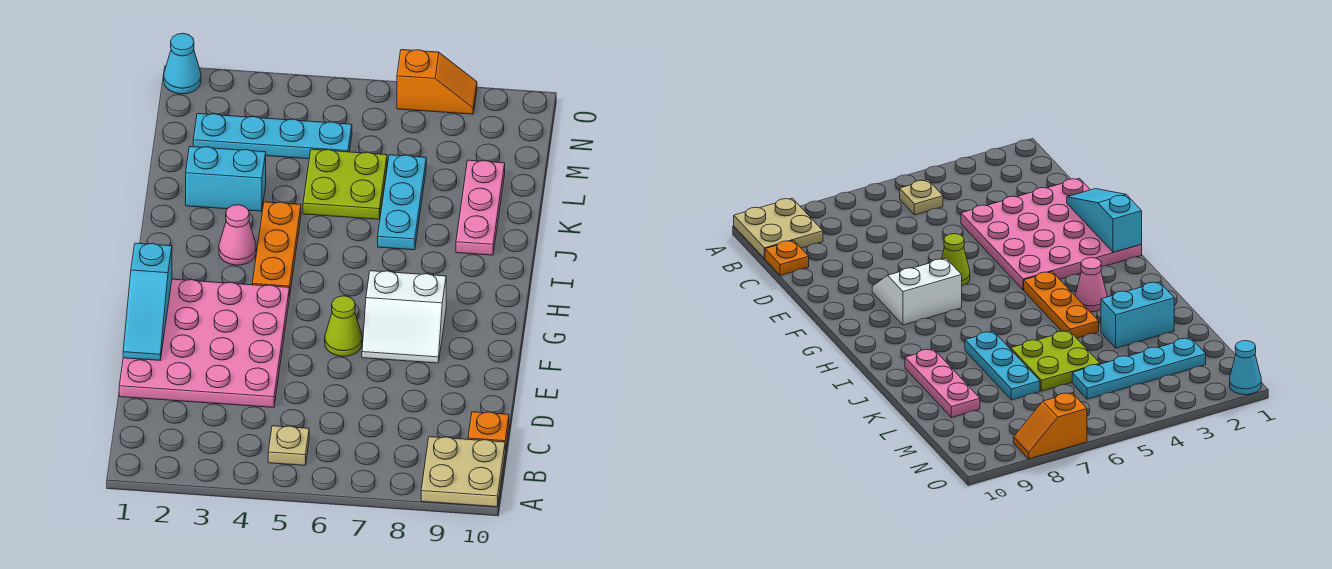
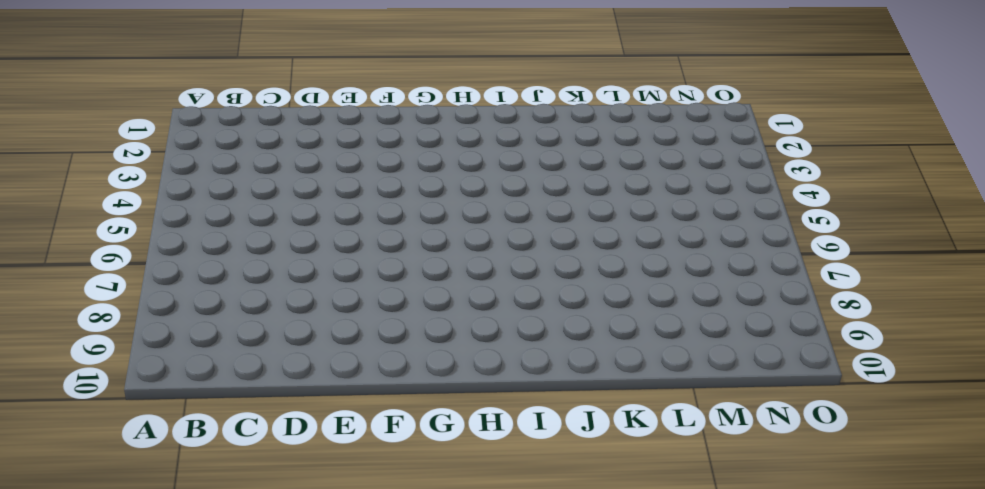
none -> tan plate A9:B10 level 1
none -> tan plate B5 level 1
none -> orange plate C10 level 1

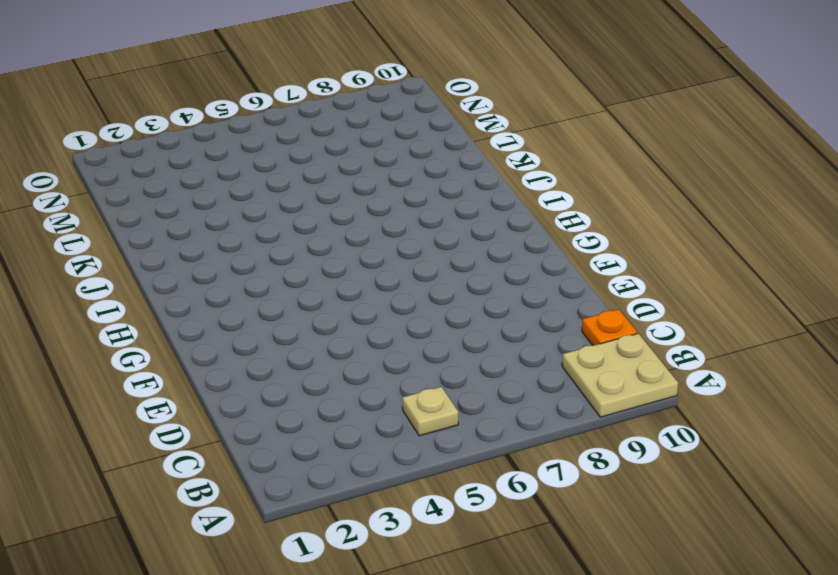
none -> pink plate D1:G4 level 1
none -> lime cone F6 level 1
none -> white slope F7:G8 level 1 top G

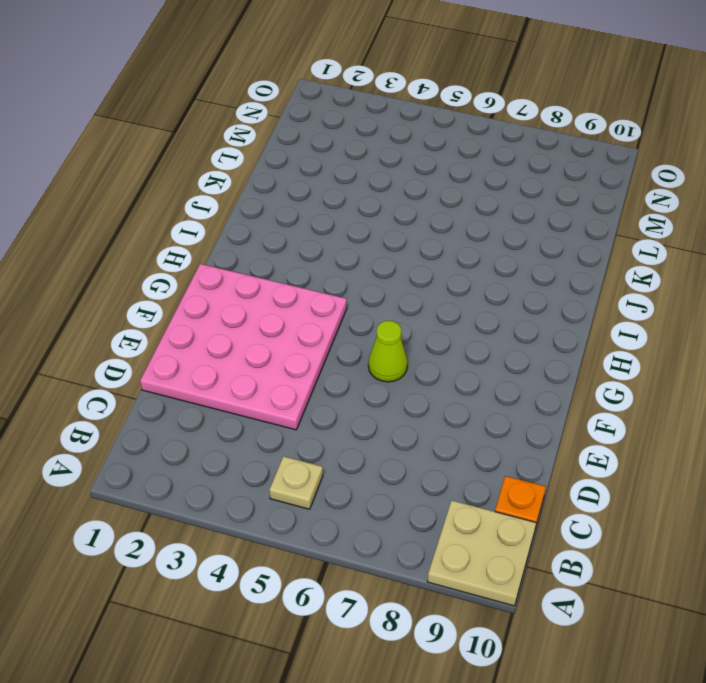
none -> white slope F7:G8 level 1 top G
none -> orange plate H4:J4 level 1
none -> pink cone I3 level 1

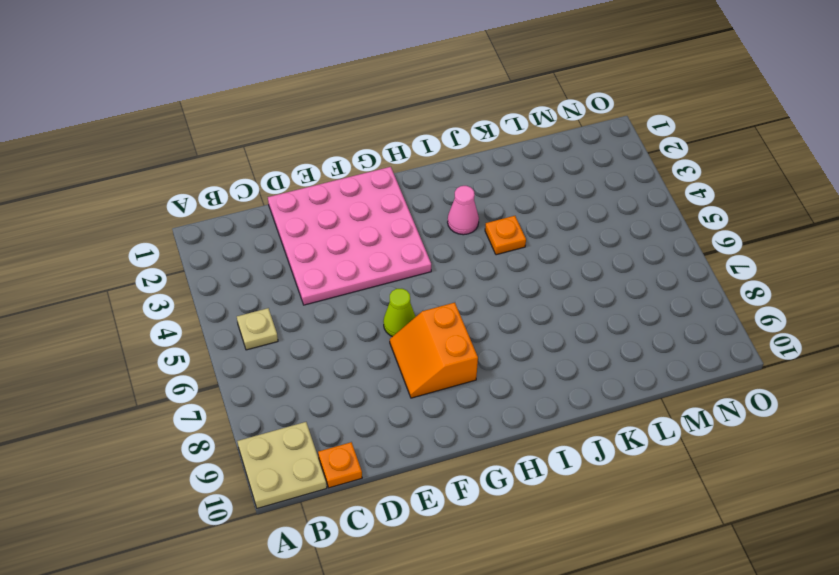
orange slope F7:G8 level 1 top G -> white slope F7:G8 level 1 top G
orange plate J4 level 1 -> orange plate H4:J4 level 1
none -> cyan plate J7:L7 level 1
none -> pink plate J9:L9 level 1
none -> cyan brick K2:K3 level 1

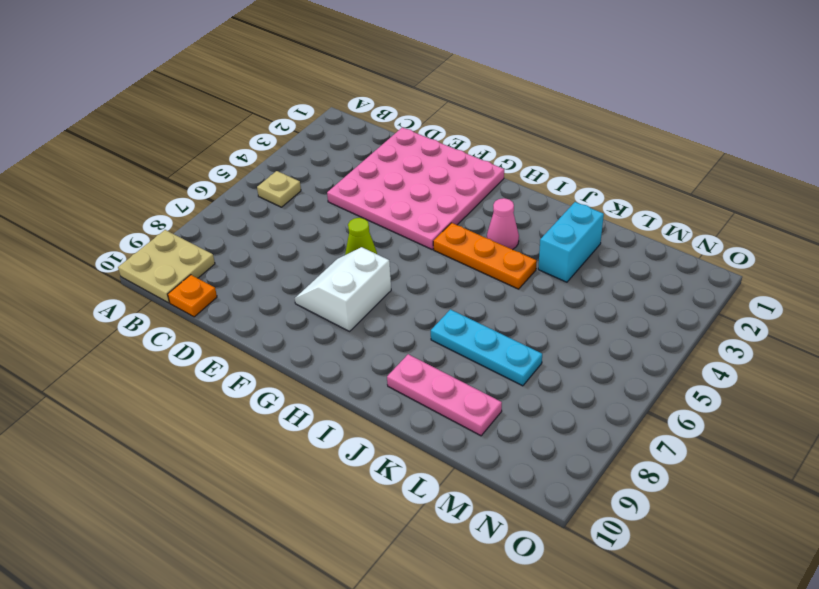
none -> lime plate K5:L6 level 1
none -> cyan plate M2:M5 level 1
none -> cyan cone O1 level 1

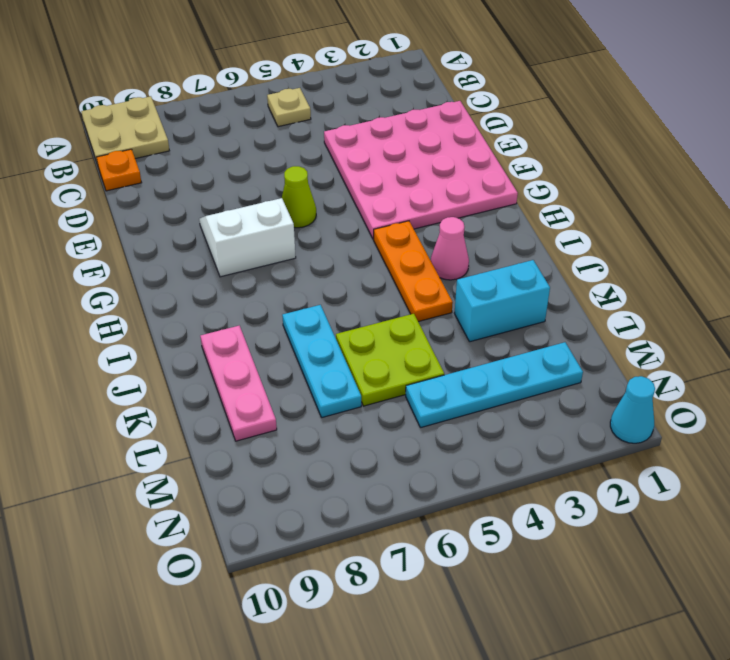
none -> orange slope O7:O8 level 1 top 7
none -> cyan slope E1:G1 level 2 top G

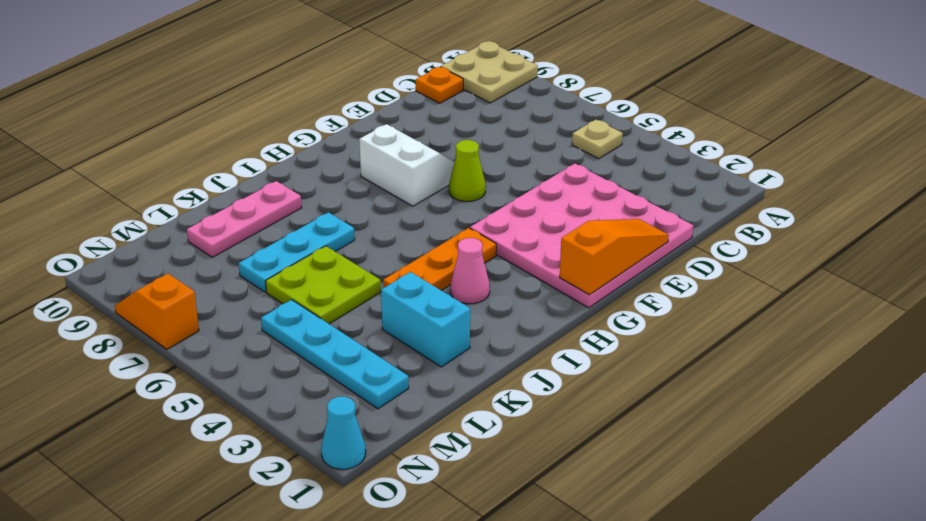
orange slope E1:G1 level 2 top G -> cyan slope E1:G1 level 2 top G

